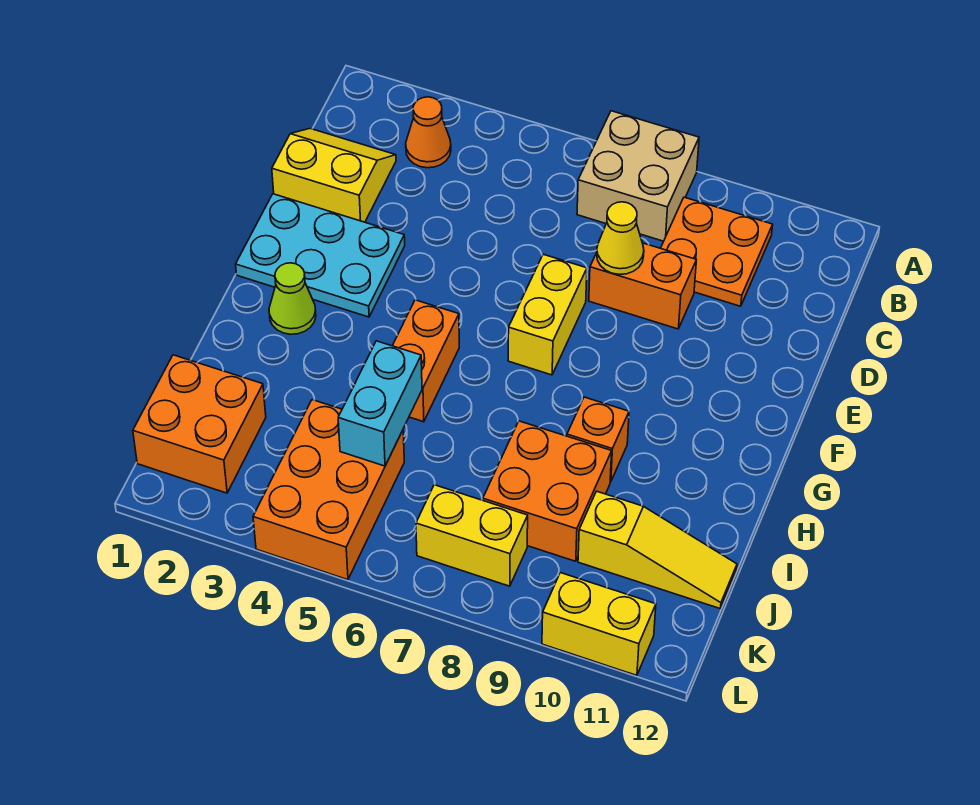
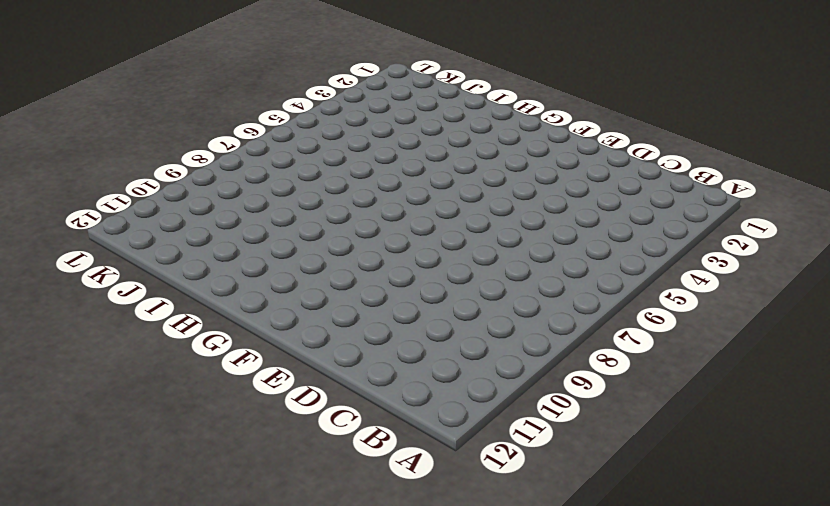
none -> tan brick A7:B8 level 1
none -> orange cone B3 level 1
none -> orange plate B9:C10 level 1

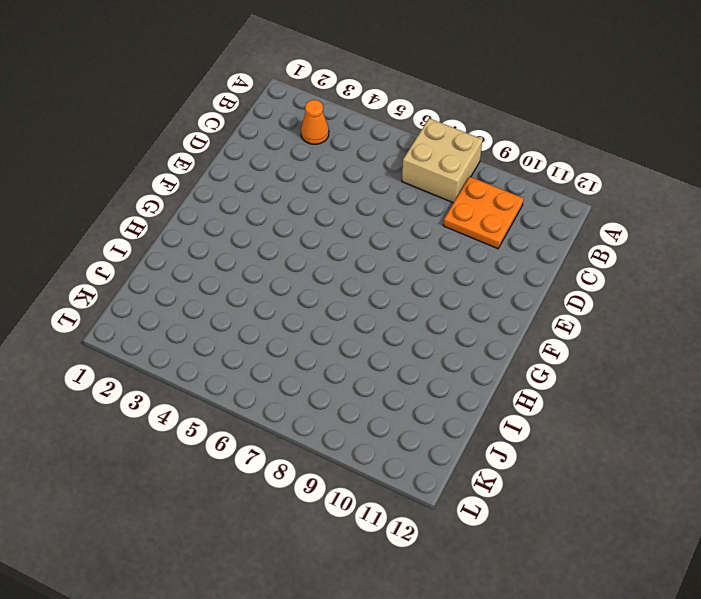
none -> yellow slope C1:D2 level 1 top D
none -> orange brick D8:D9 level 1
none -> cyan plate E1:F3 level 1

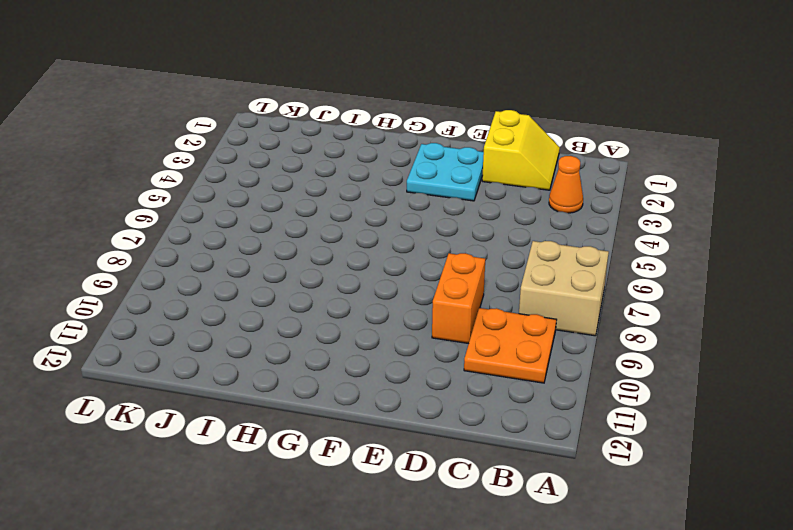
cyan plate E2:F3 level 1 -> cyan plate E1:F3 level 1
none -> yellow brick E7:F7 level 1
none -> lime cone G2 level 1
none -> orange brick G5:H5 level 1

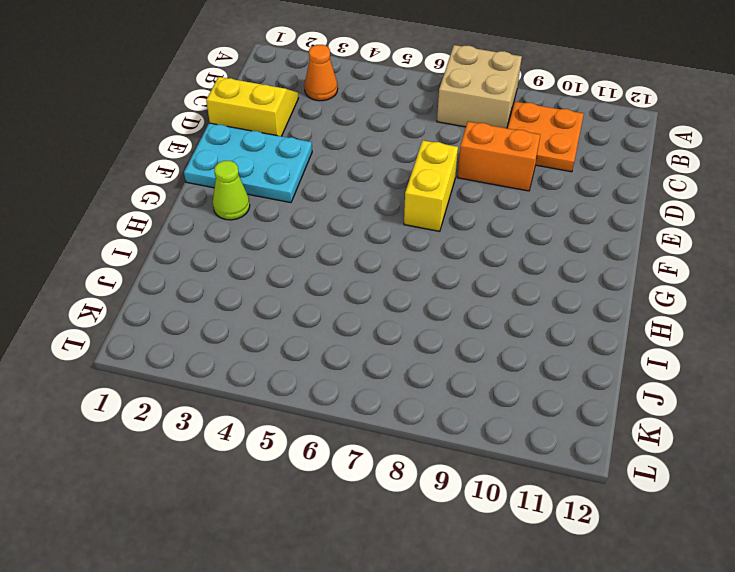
none -> orange brick G5:H5 level 1
none -> orange brick H9 level 1
none -> orange brick I8:J9 level 1

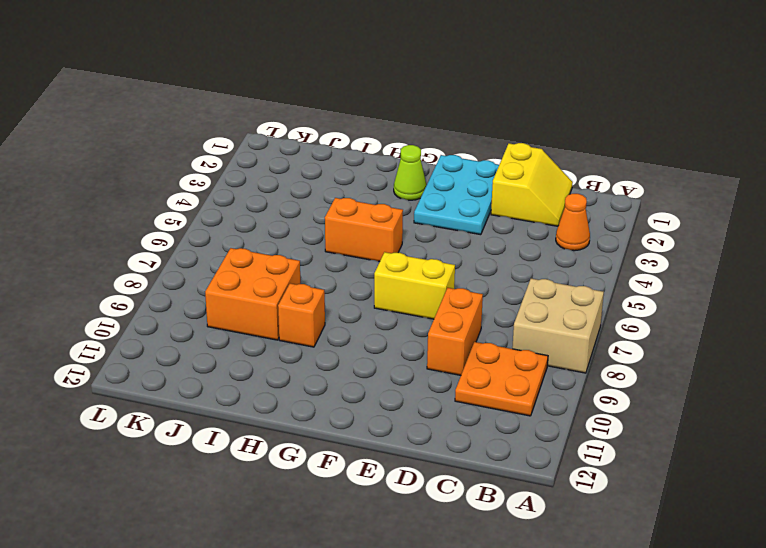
none -> orange brick J1:K2 level 1
none -> orange brick J4:L5 level 1
none -> yellow slope J10:J12 level 1 top 10

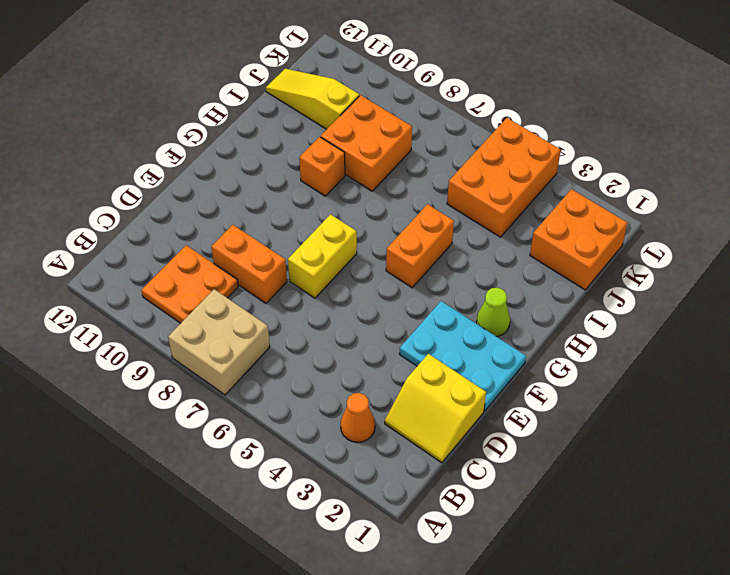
none -> yellow brick K7:K8 level 1
none -> yellow brick L10:L11 level 1
none -> yellow cone D8 level 2

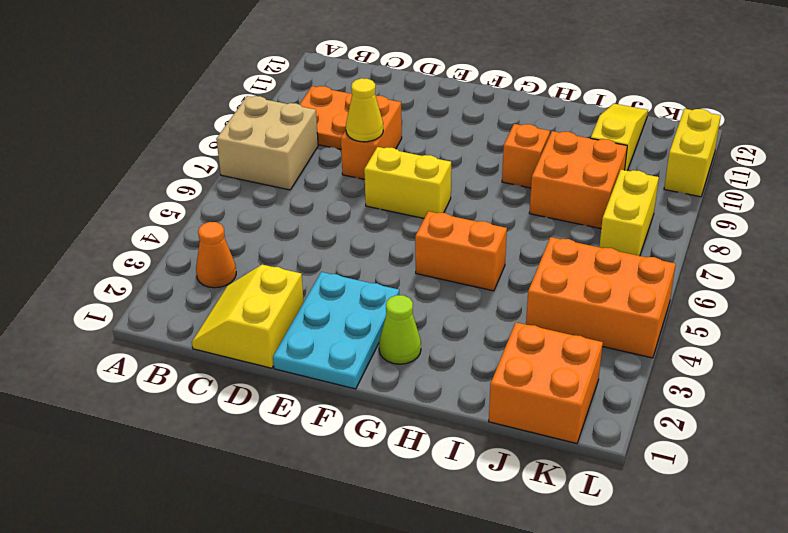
none -> cyan brick I5:J5 level 2

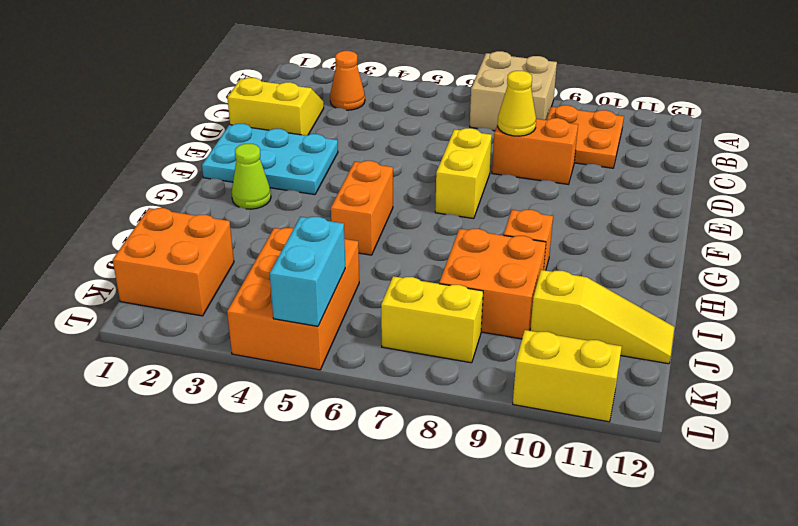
cyan brick K5:L5 level 2 -> cyan brick I5:J5 level 2

